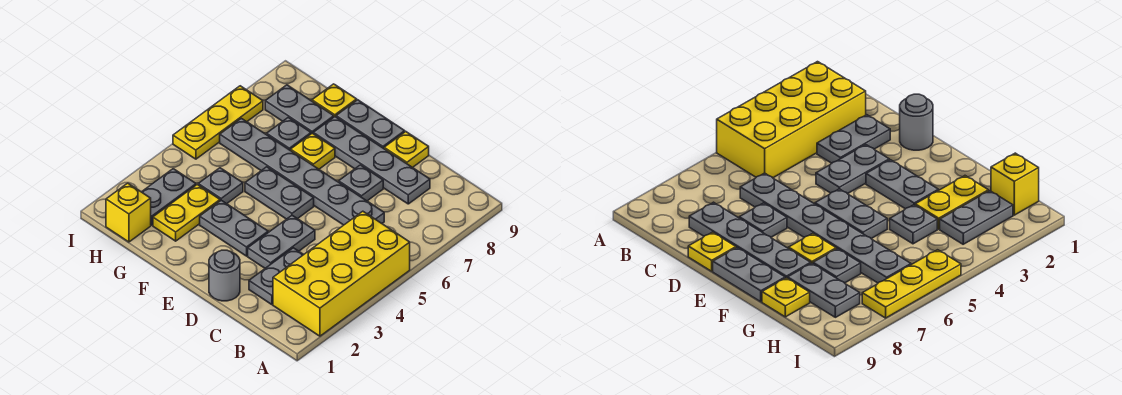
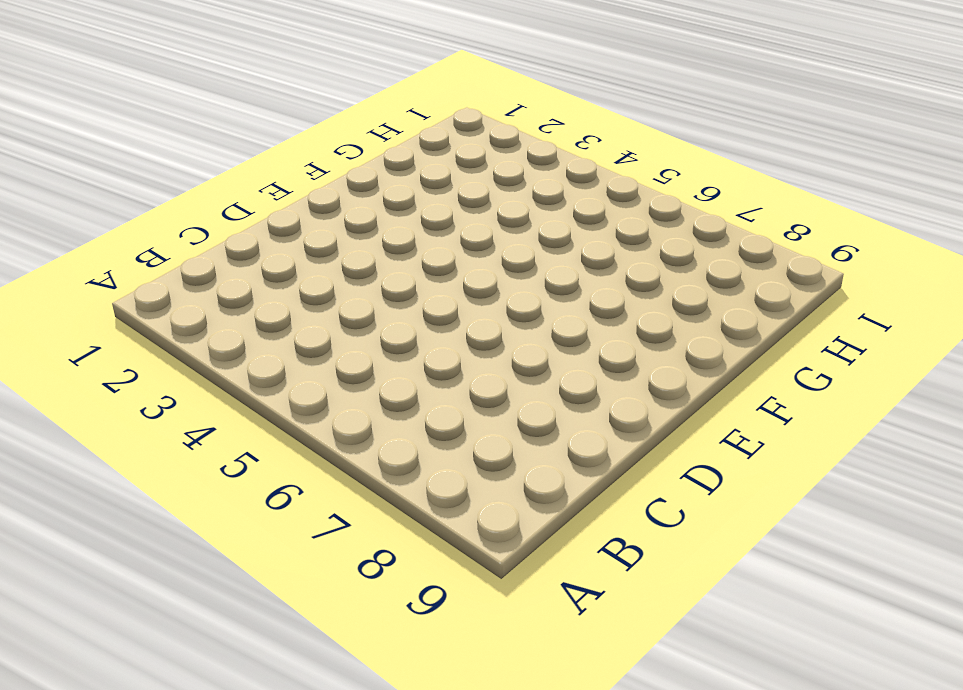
none -> yellow brick A2:B5 level 1
none -> grey plate C2:C3 level 1
none -> grey plate C6:H6 level 1

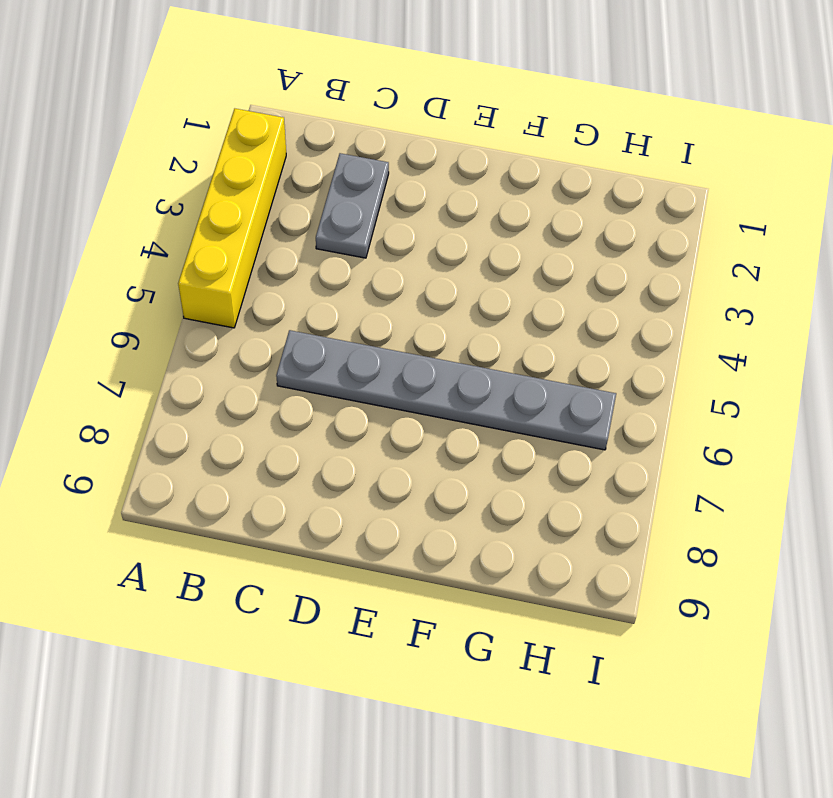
yellow brick A2:A5 level 1 -> yellow brick A2:B5 level 1
none -> grey plate C8:F8 level 1
none -> grey round brick D1 level 1
none -> grey plate D3:D4 level 1

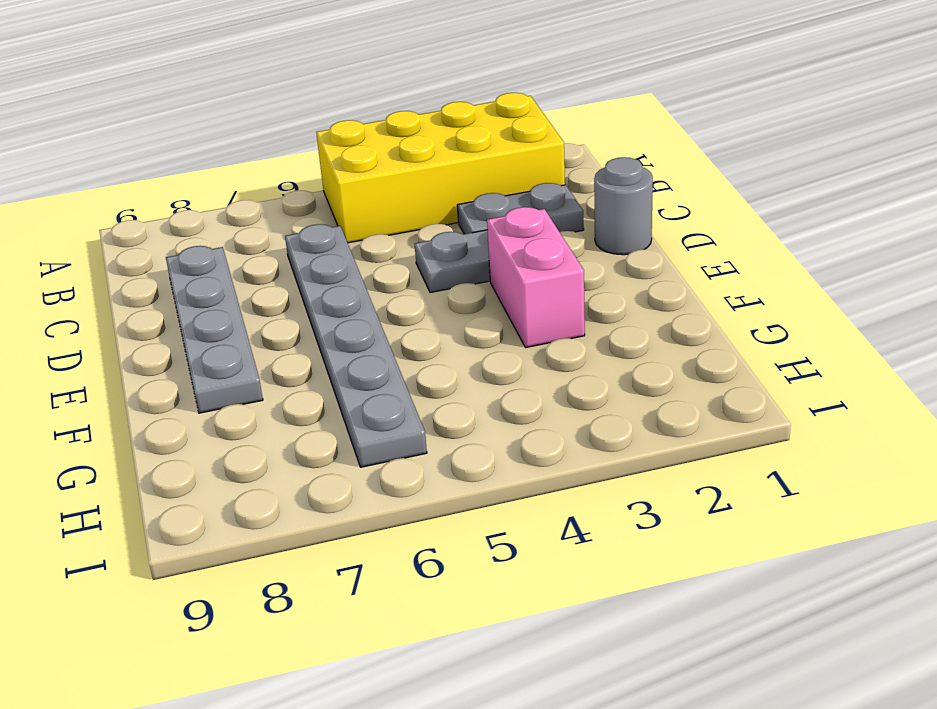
pink brick E3:F3 level 1 -> grey plate E3:F3 level 1
none -> grey plate D7 level 1
none -> yellow plate D9 level 1
none -> grey plate E5:F5 level 1

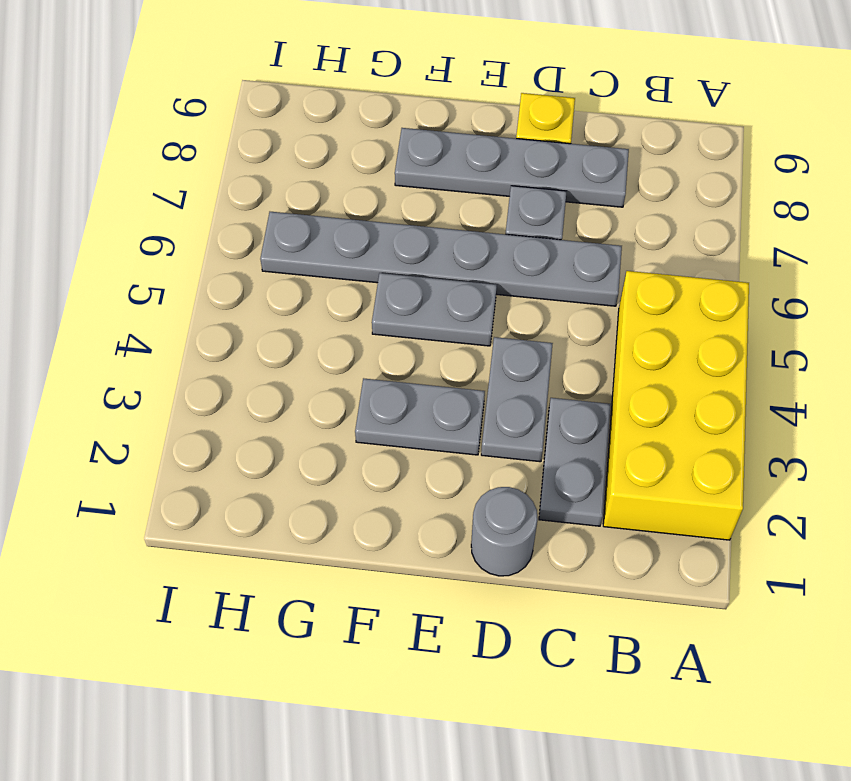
none -> grey plate E9:F9 level 1
none -> yellow plate F7 level 1
none -> yellow plate G2:G3 level 1

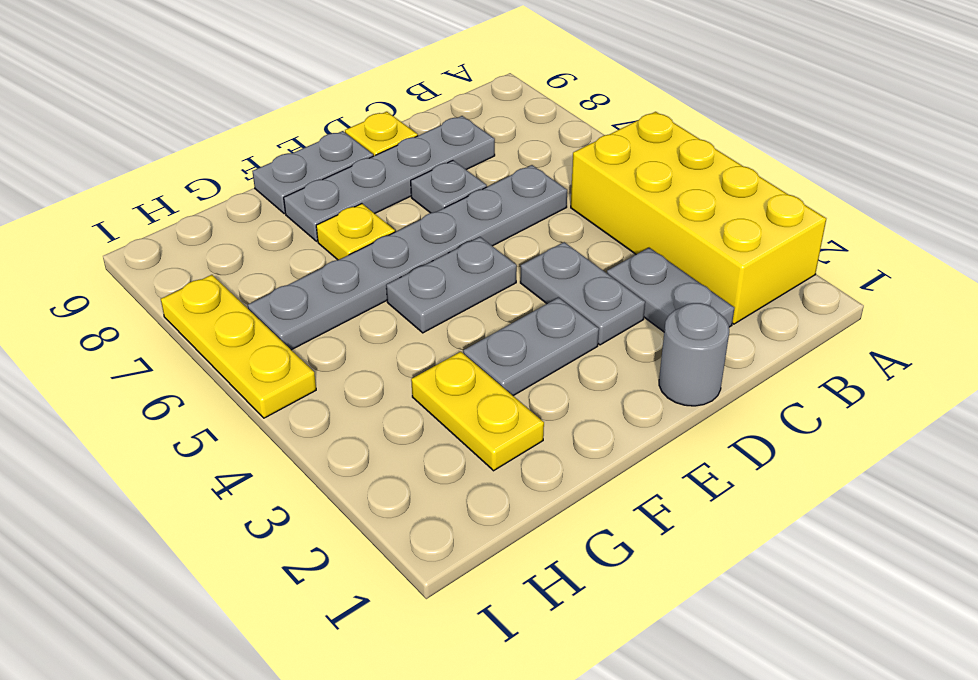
none -> grey plate G4 level 1
none -> grey plate G7 level 1
none -> grey plate G8:H8 level 1

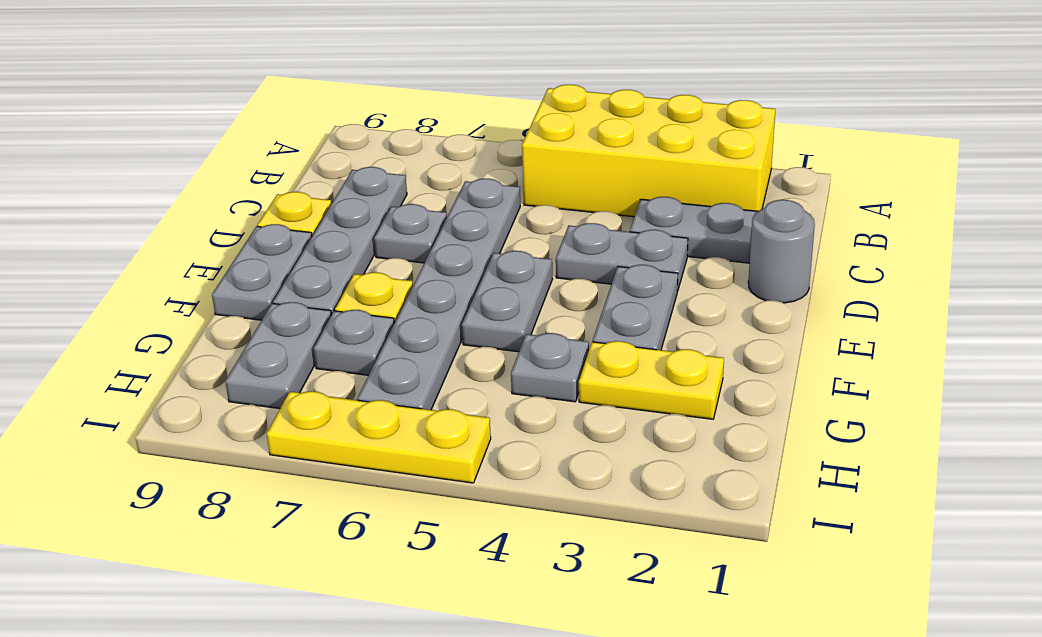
none -> yellow plate G9 level 1
none -> yellow brick H1 level 1
none -> grey plate H2:H3 level 1

